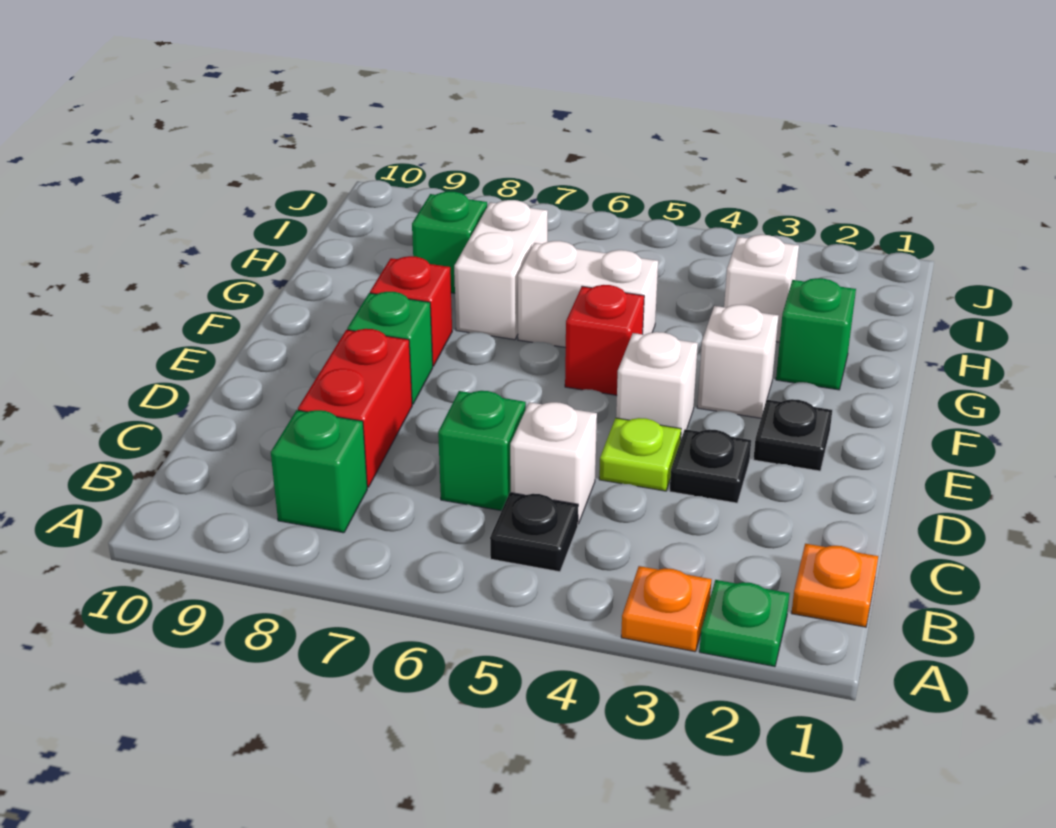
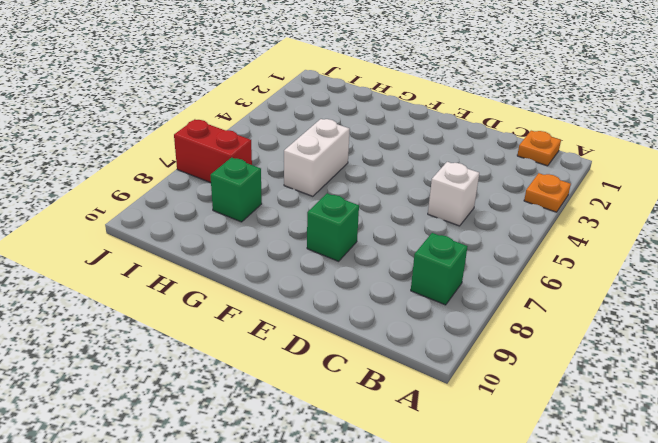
red brick I7:J7 level 1 -> red brick C8:D8 level 1
none -> green plate A2 level 1
none -> black plate B5 level 1
none -> green brick C6 level 1

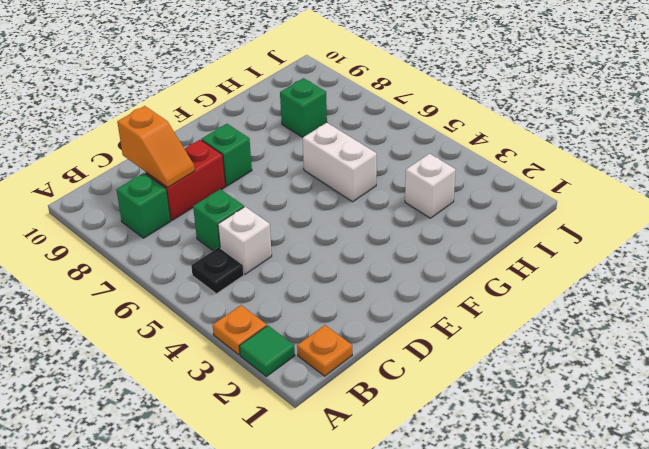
green tile A2 level 1 -> green plate A2 level 1
orange slope C8:C9 level 2 top 9 -> none
none -> black plate D3 level 1
none -> lime plate D4 level 1
none -> black plate E2 level 1

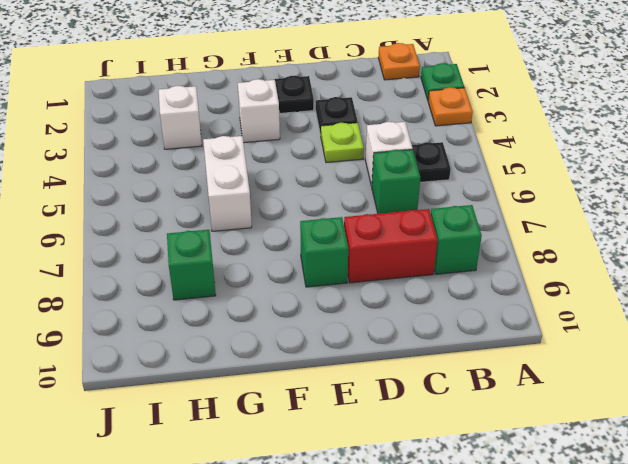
none -> white brick E4 level 1
none -> red brick F5 level 1
none -> red brick F8 level 1

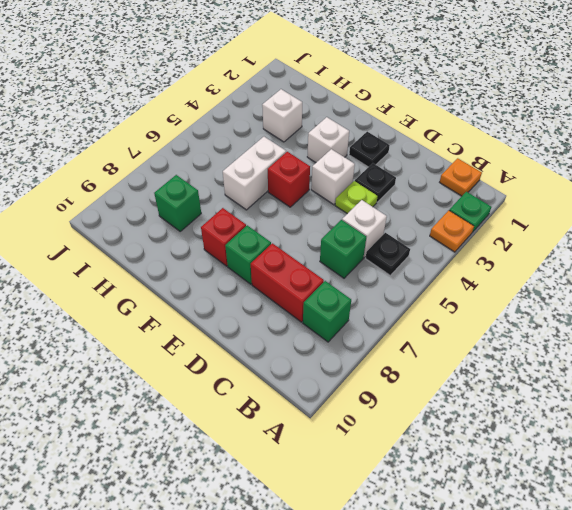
none -> green brick G2 level 1
none -> white brick G7:H7 level 1

